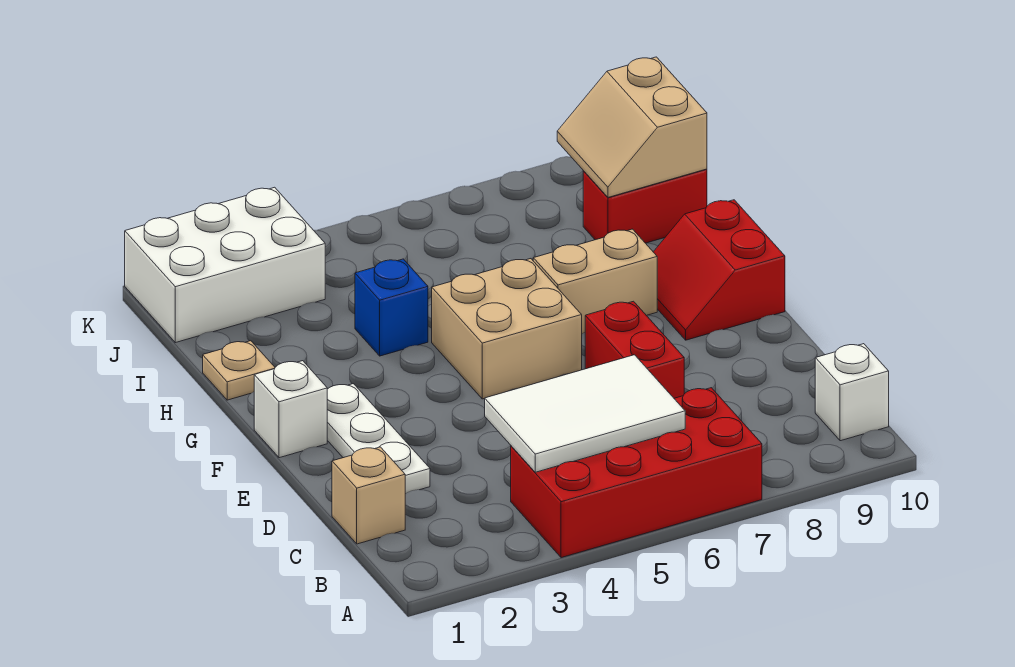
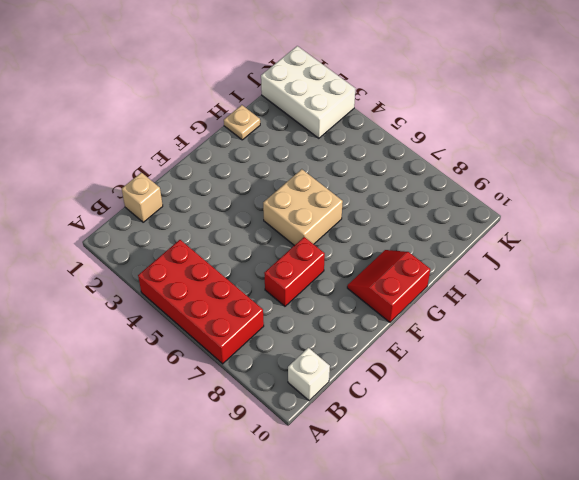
none -> white plate D2:F2 level 1
none -> white brick F1 level 1
none -> tan brick G7:G8 level 1

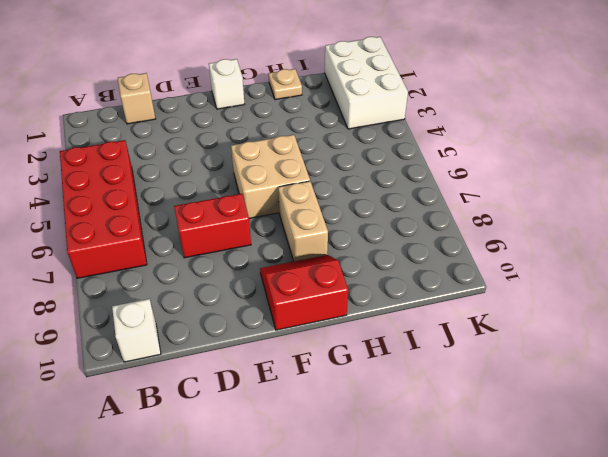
none -> white plate D2:F2 level 1
none -> blue brick H4 level 1
none -> red brick I9:I10 level 1

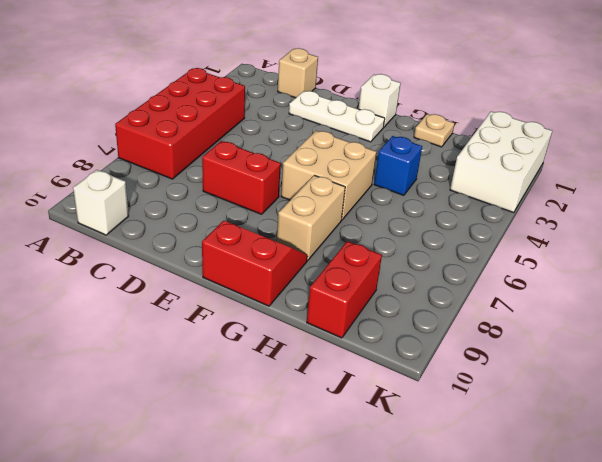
none -> white tile B4:C6 level 2
none -> tan slope I9:J10 level 2 top 10

